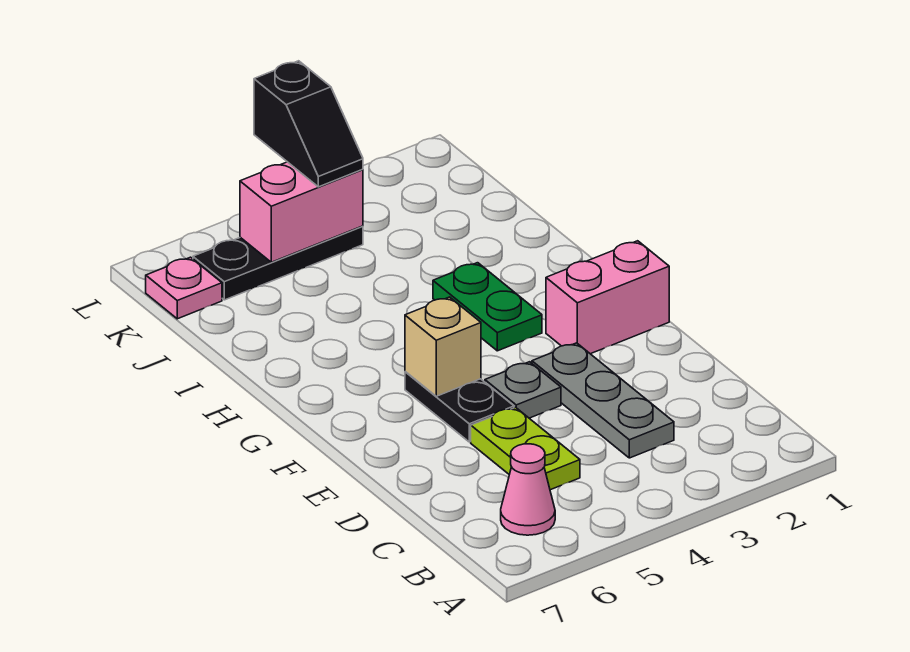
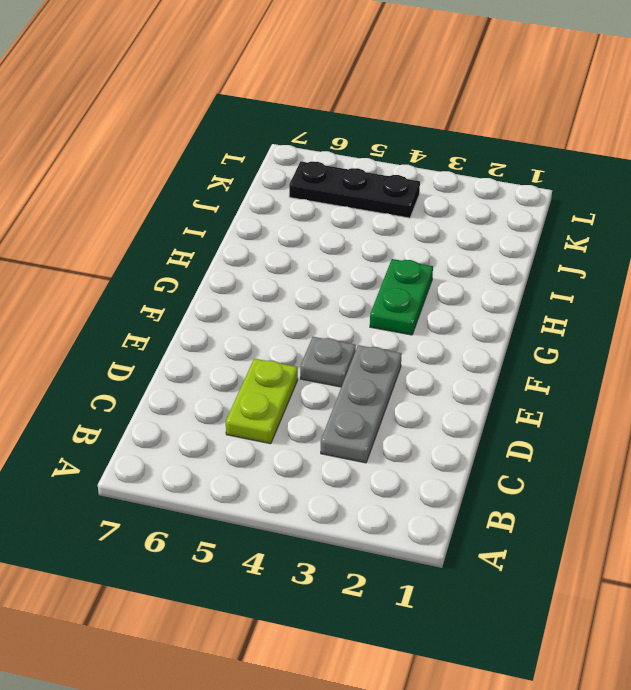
none -> pink cone B6 level 1
none -> black plate E5:F5 level 1
none -> pink brick F1:F2 level 1

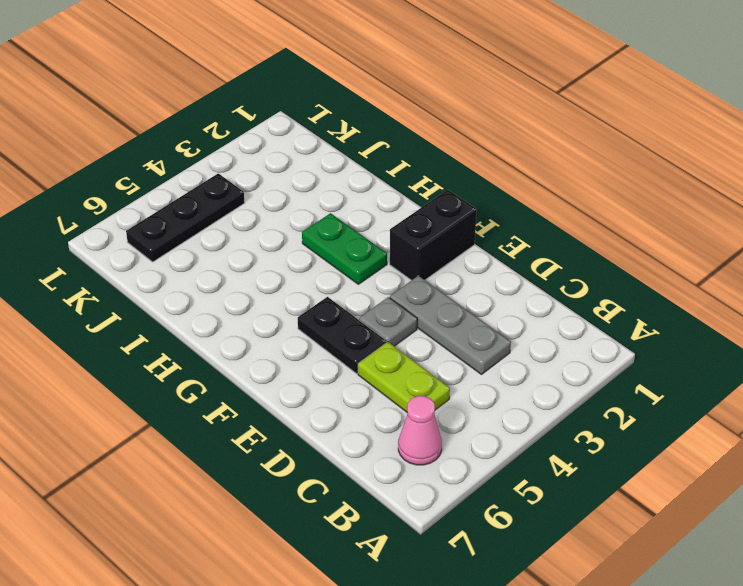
black brick F1:F2 level 1 -> pink brick F1:F2 level 1
none -> pink plate K7 level 1
none -> tan brick F5 level 2
none -> pink brick K4:K5 level 2

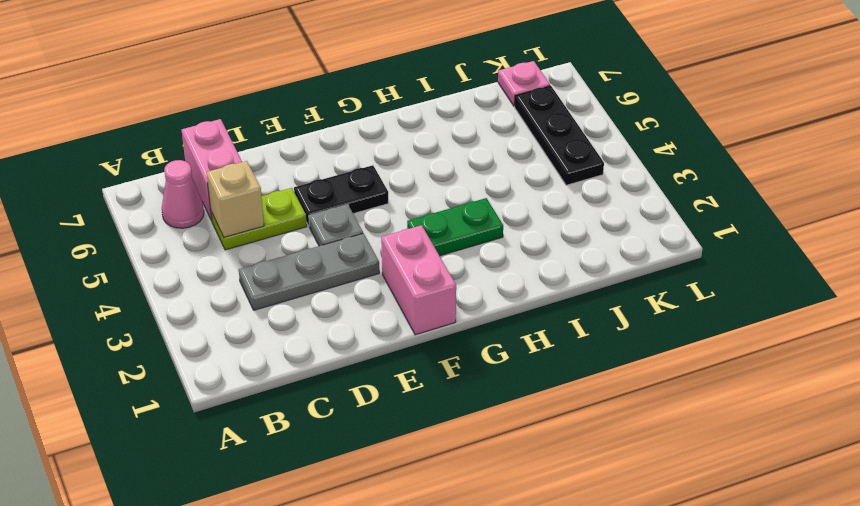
tan brick C5 level 2 -> tan brick F5 level 2
pink brick C6:C7 level 1 -> pink brick K4:K5 level 2
none -> black slope K4:L4 level 3 top L

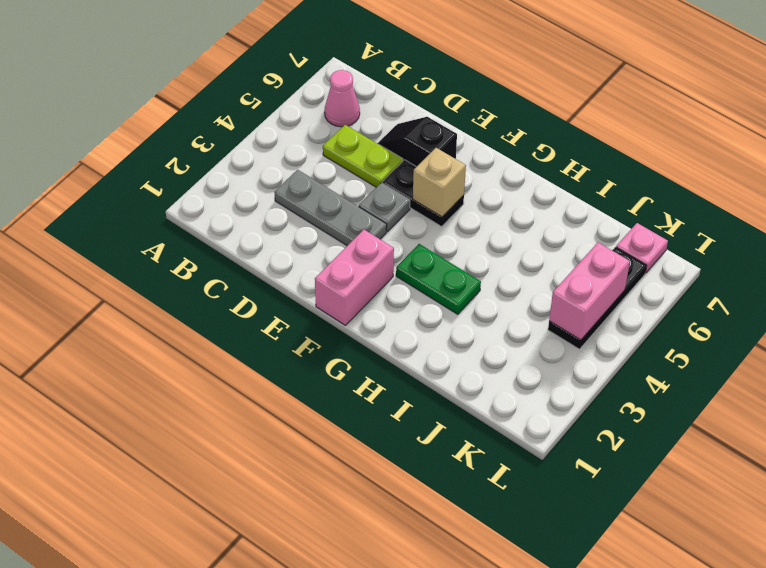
black slope D6:E6 level 1 top E -> black slope K4:L4 level 3 top L

